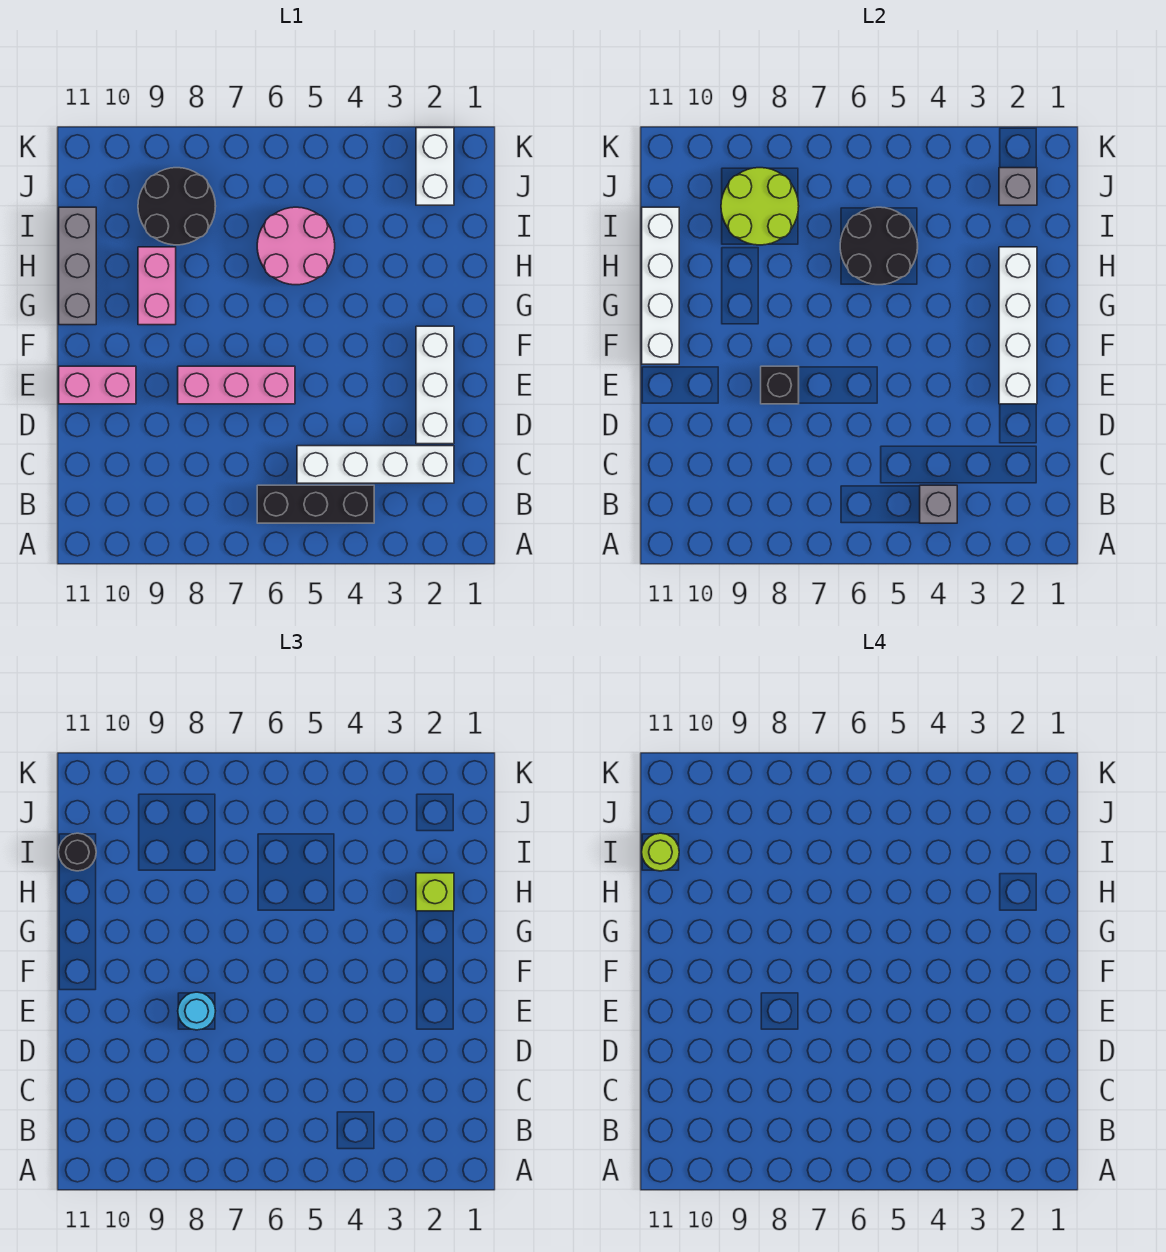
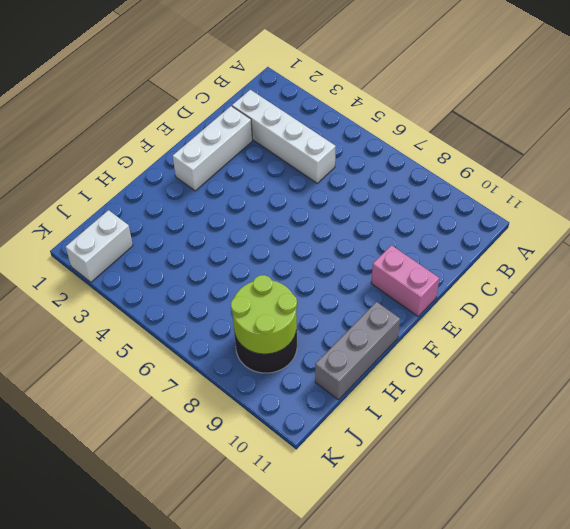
none -> black brick B4:B6 level 1
none -> pink brick E6:E8 level 1
none -> pink brick G9:H9 level 1

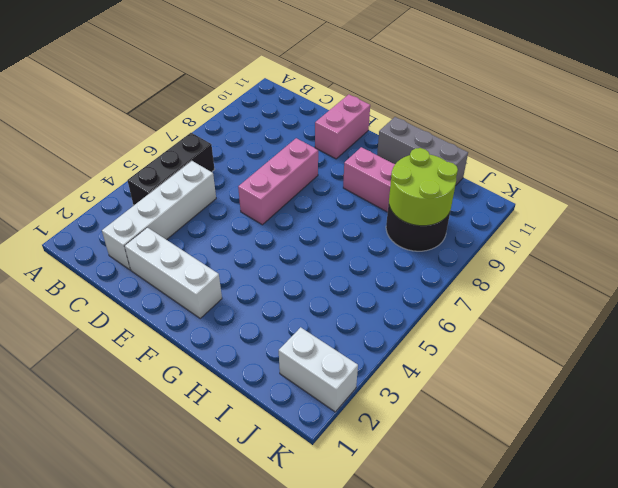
none -> pink round brick H5:I6 level 1
none -> grey brick B4 level 2
none -> white brick E2:H2 level 2

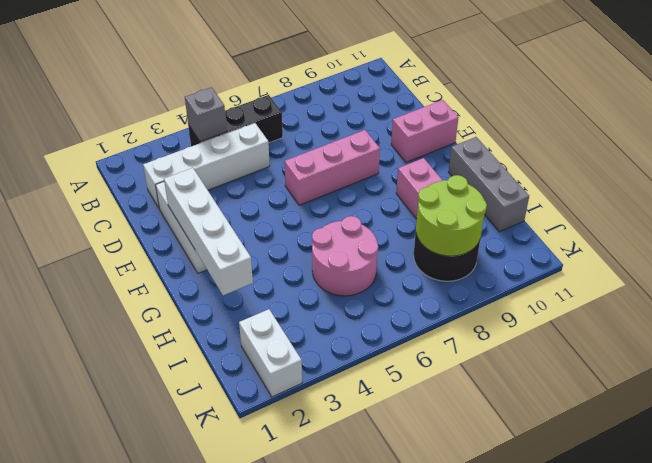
none -> black brick E8 level 2
none -> white brick F11:I11 level 2
none -> black round brick H5:I6 level 2

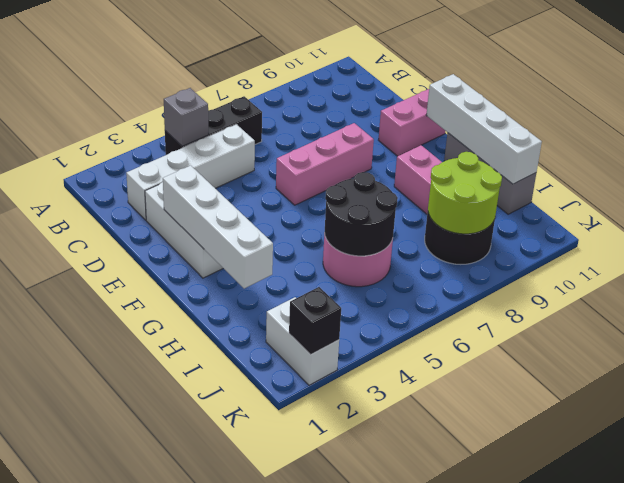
black brick K2 level 2 -> black brick E8 level 2
none -> grey brick J2 level 2
none -> cyan round brick E8 level 3
none -> lime brick H2 level 3

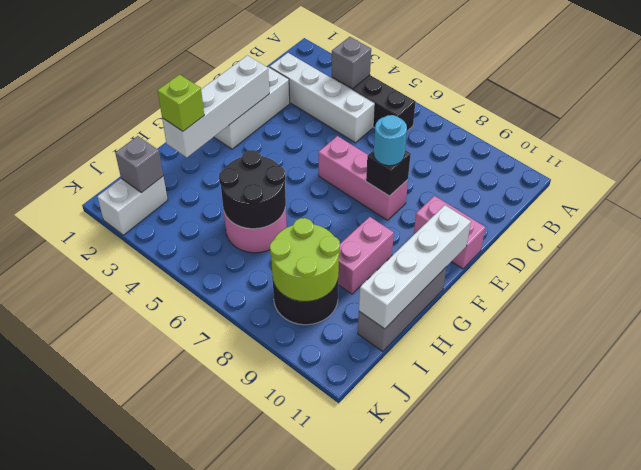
none -> black round brick I11 level 3
none -> lime round brick I11 level 4

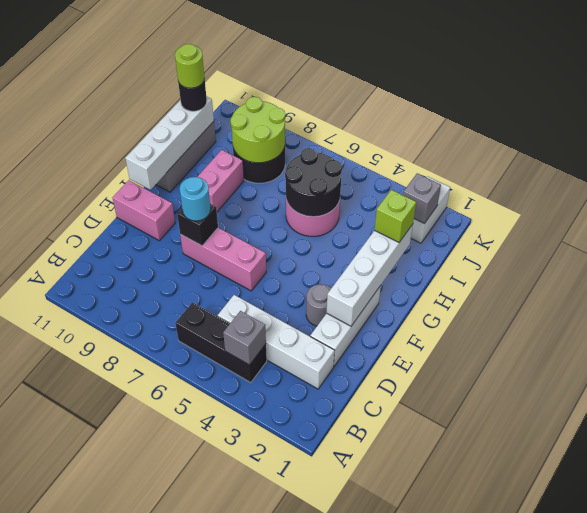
grey round brick E3 level 1 -> none

